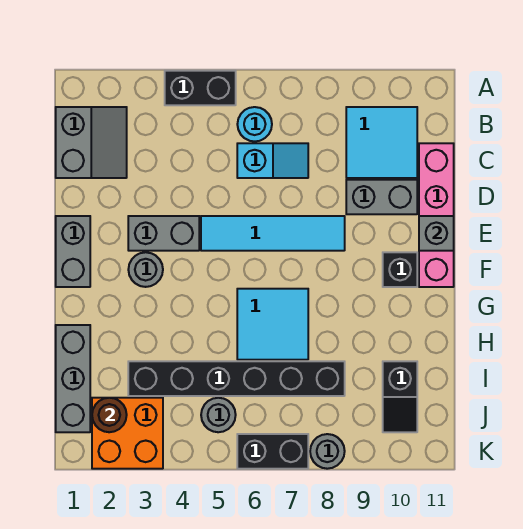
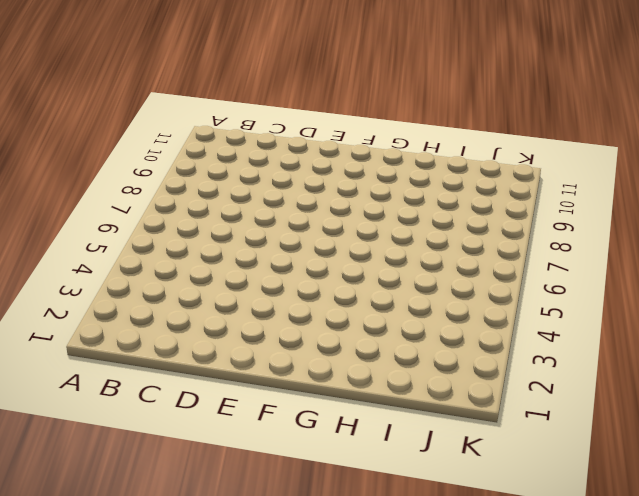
none -> black brick A4:A5 level 1
none -> grey slope B1:C2 level 1 top 1
none -> cyan round brick B6 level 1

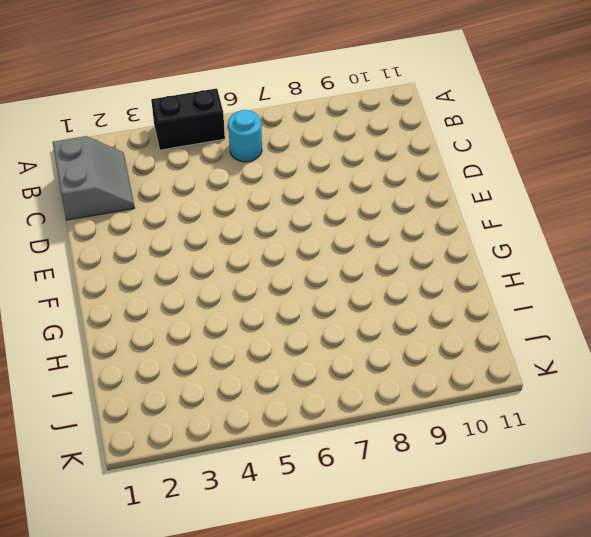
none -> cyan tile B9:C10 level 1
none -> cyan slope C6:C7 level 1 top 6
none -> pink brick C11:F11 level 1

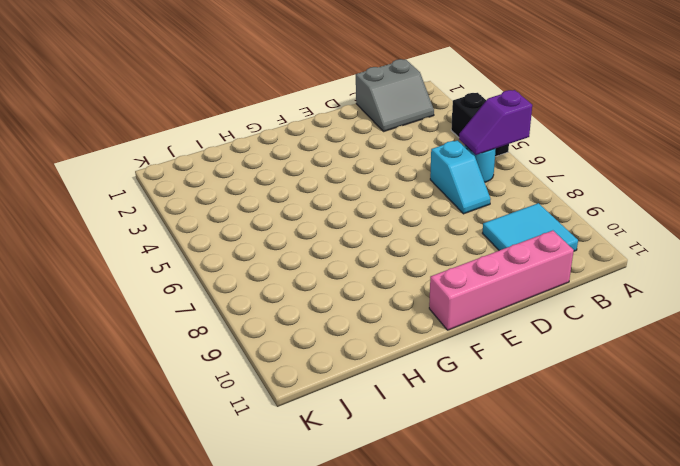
purple slope A6:B6 level 2 top A -> none
none -> grey brick D9:D10 level 1
none -> grey brick E1:F1 level 1
none -> grey brick E3:E4 level 1

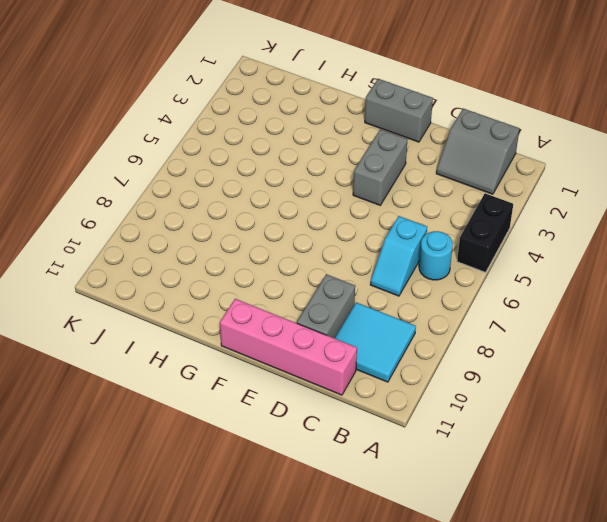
none -> cyan tile E5:E8 level 1
none -> grey round brick F3 level 1
none -> black brick F10 level 1

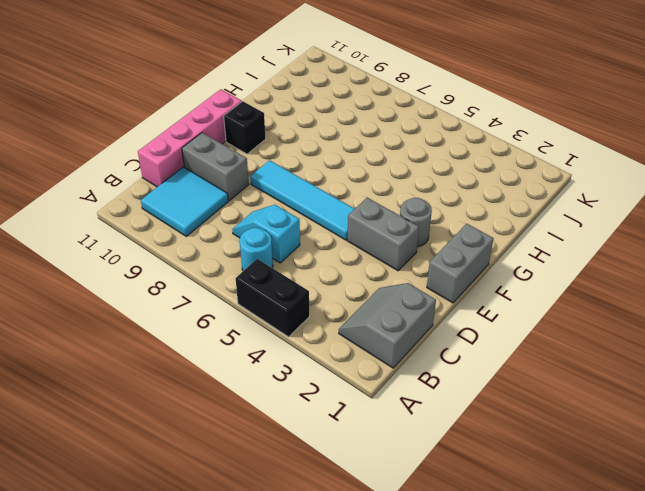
none -> cyan tile G6:H7 level 1
none -> grey brick H1:J1 level 1
none -> black brick I3:I8 level 1

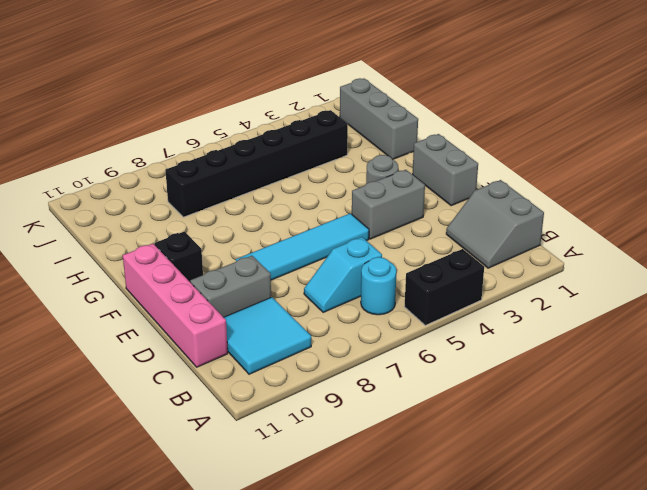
none -> cyan tile G6:H7 level 1
none -> black slope I10:J10 level 1 top I
none -> orange brick J2:K3 level 1

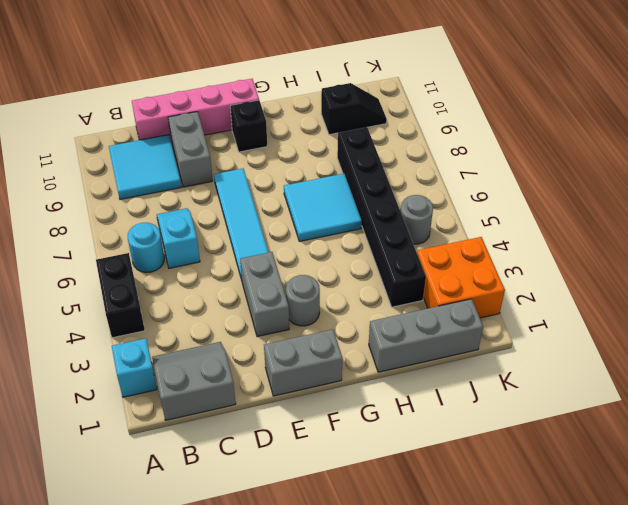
cyan brick A2 level 1 -> none
none -> black brick K6:K7 level 1
none -> grey round brick K8 level 1
none -> grey brick E11 level 2

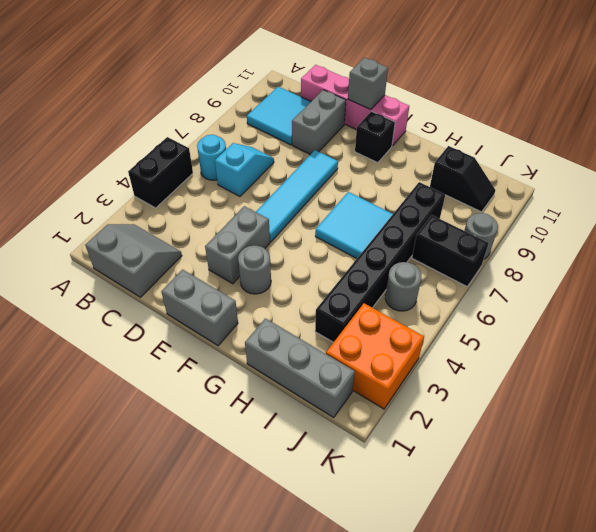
black brick J7:K7 level 1 -> black brick K6:K7 level 1
none -> brown round brick J2 level 2

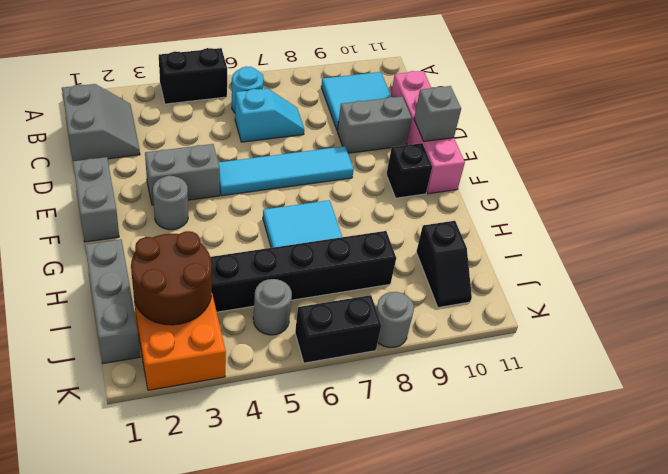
brown round brick I2:J3 level 2 -> brown round brick J2 level 2

